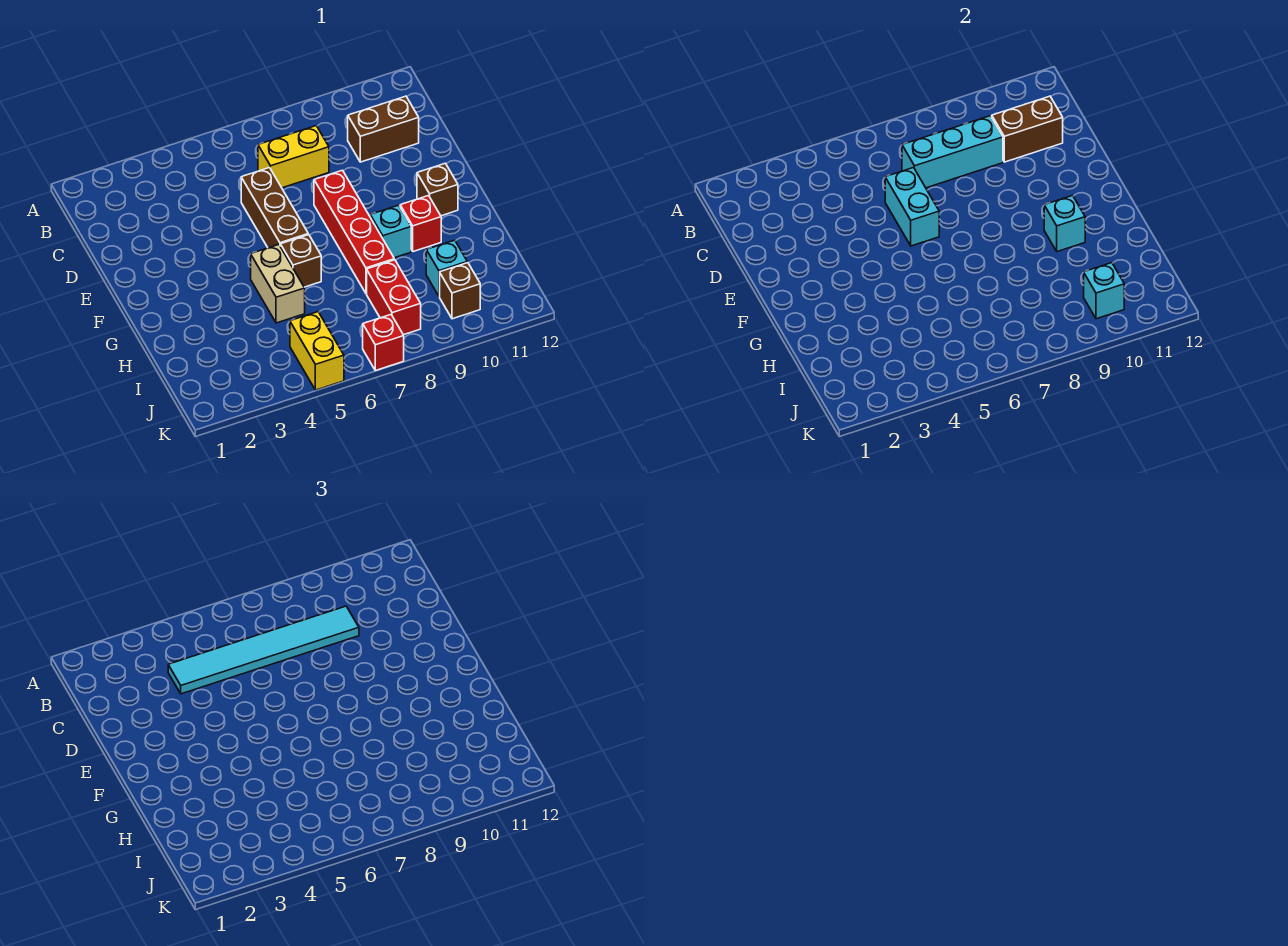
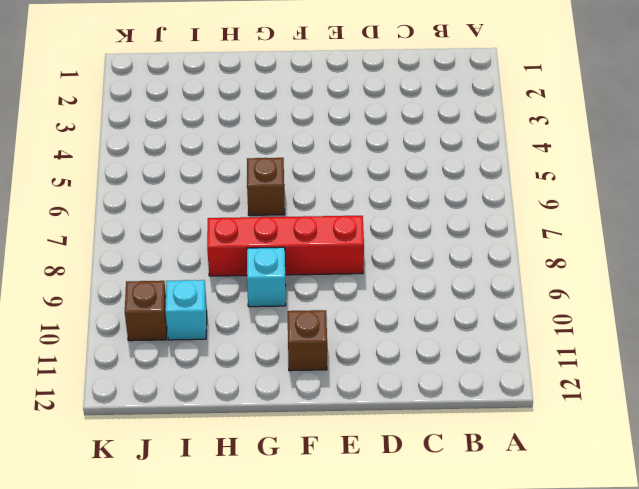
none -> yellow brick C7:C8 level 1
none -> brown brick C10:C11 level 1
none -> brown brick D6:F6 level 1

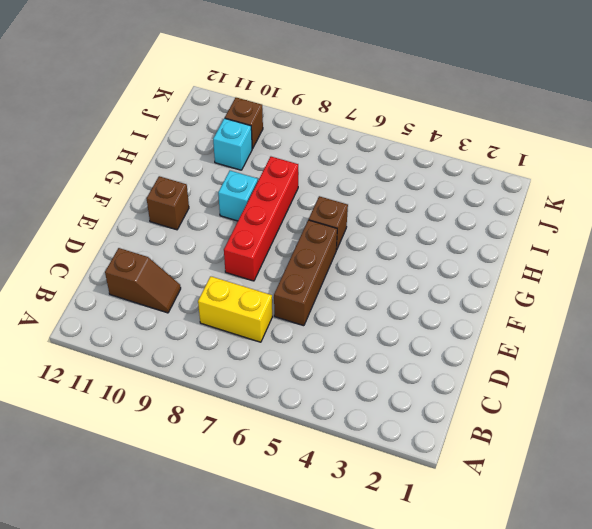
brown slope C10:C11 level 1 top 11 -> brown brick C10:C11 level 1
none -> tan brick G5:H5 level 1
none -> red brick G10 level 1
none -> red brick I8:J8 level 1

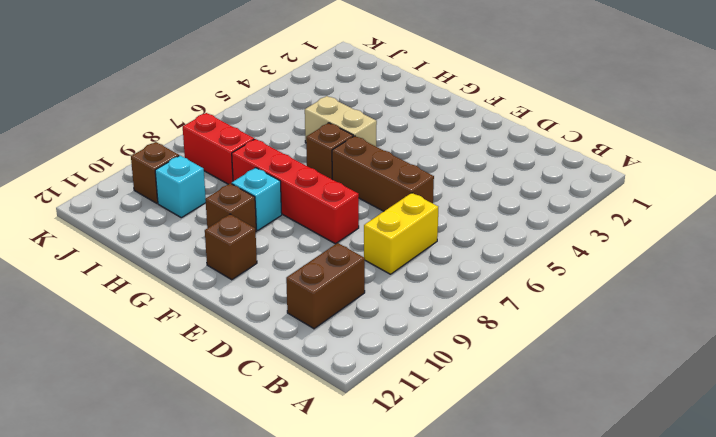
brown brick G10 level 1 -> red brick G10 level 1
none -> yellow brick J5:K5 level 1
none -> red brick K7 level 1
none -> cyan brick C7:C9 level 2

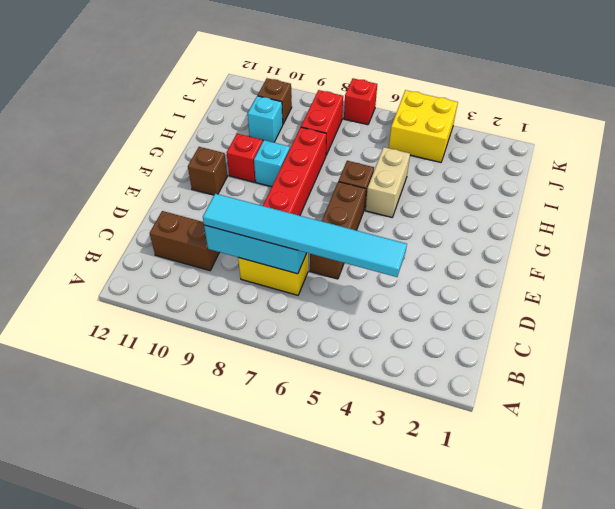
yellow brick J4:K5 level 1 -> yellow brick J5:K5 level 1
none -> brown brick C10:C11 level 2
none -> cyan brick D6:E6 level 2
none -> cyan brick G10 level 2

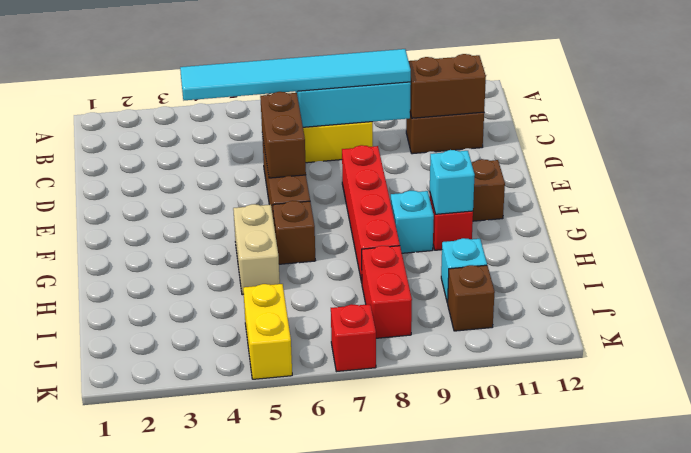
brown brick D6:E6 level 2 -> cyan brick D6:E6 level 2
none -> cyan brick J10 level 2

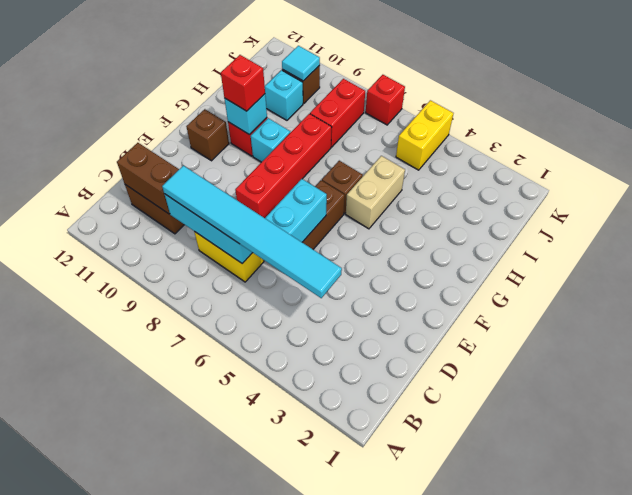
red brick G10 level 3 -> none
cyan tile J10 level 2 -> cyan brick J10 level 2

